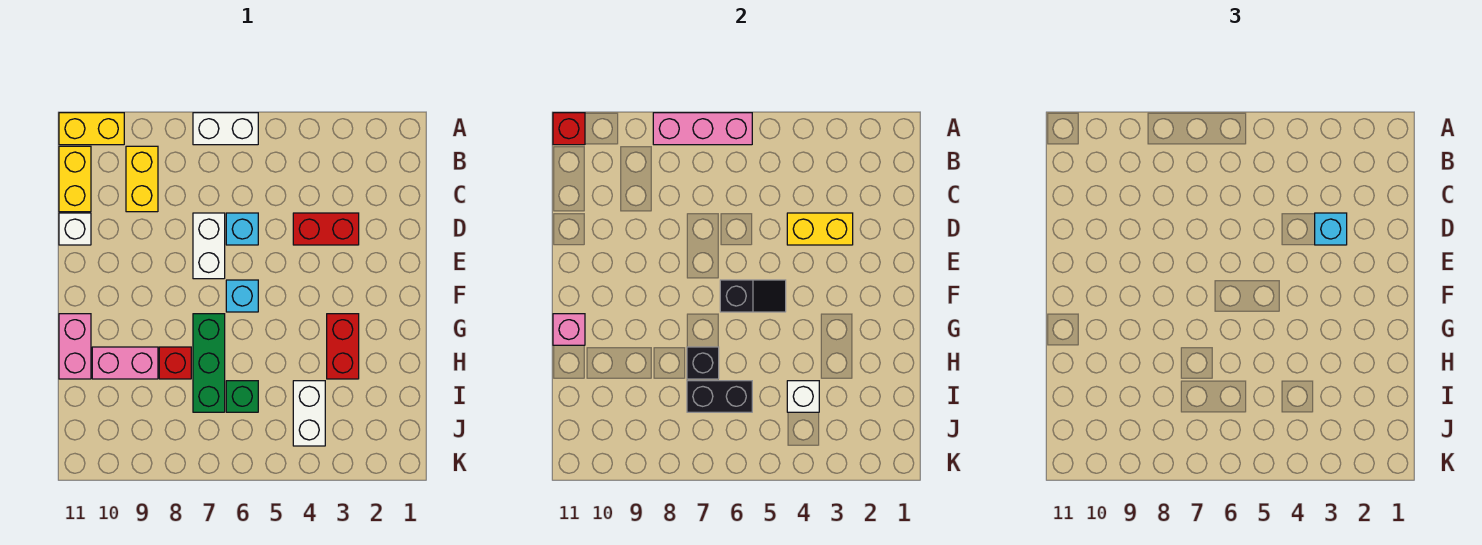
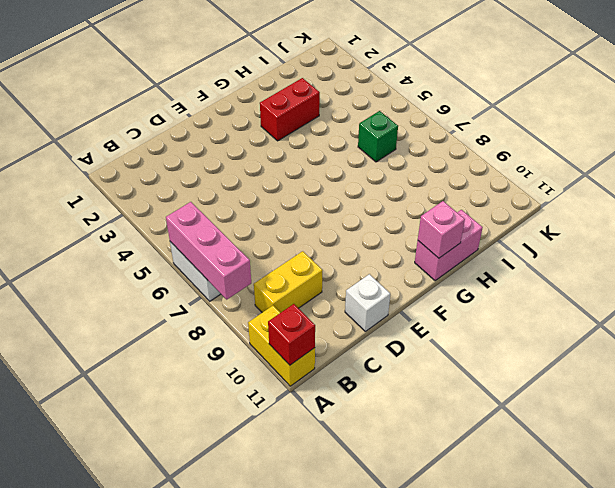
none -> yellow brick B11:C11 level 1
none -> red brick D3:D4 level 1
none -> cyan brick D6 level 1

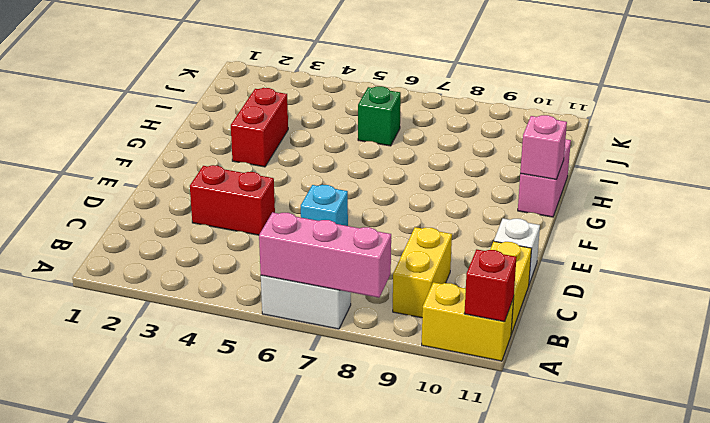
none -> white brick D7:E7 level 1
none -> cyan brick F6 level 1
none -> green brick G7:I7 level 1

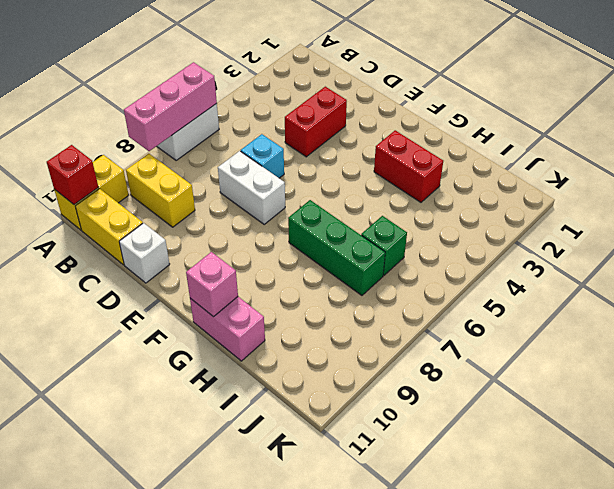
none -> cyan brick F6 level 1
none -> red brick H8 level 1
none -> pink brick H9:H10 level 1

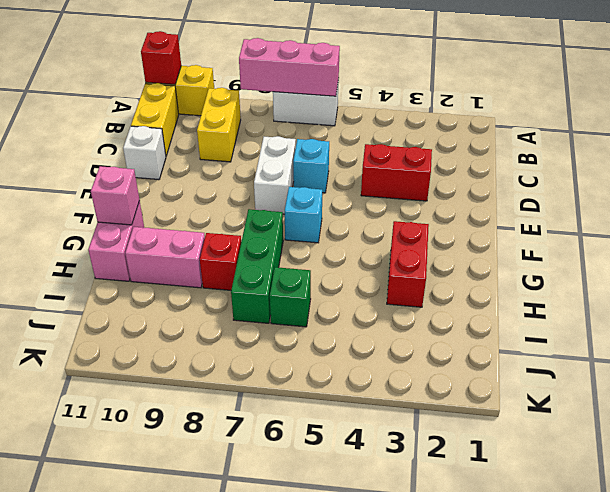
none -> white brick I4:J4 level 1
none -> yellow brick D3:D4 level 2
none -> black slope F5:F6 level 2 top 6

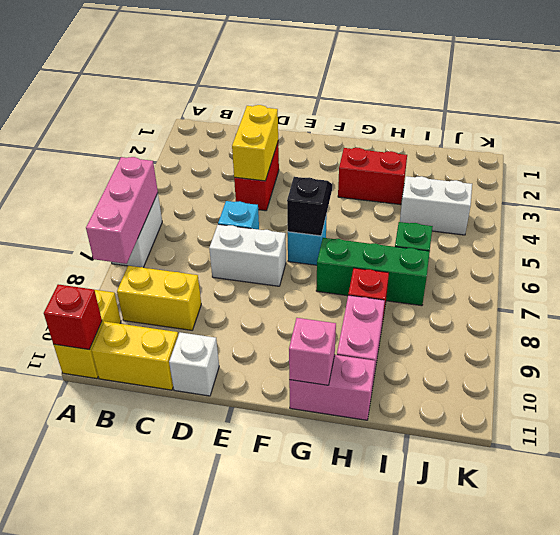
none -> black brick H7 level 2
none -> white brick I4 level 2
none -> black brick I6:I7 level 2

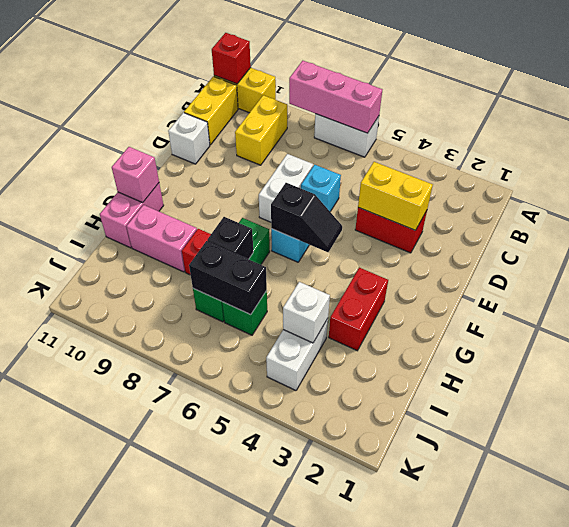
none -> cyan brick D3 level 3

